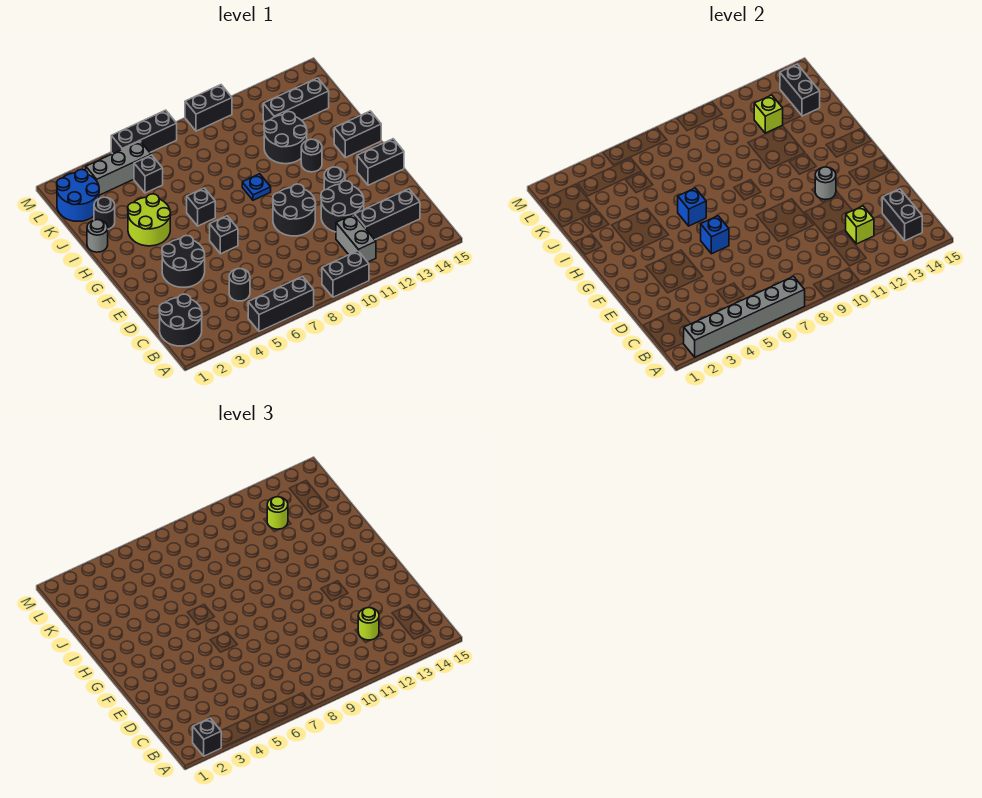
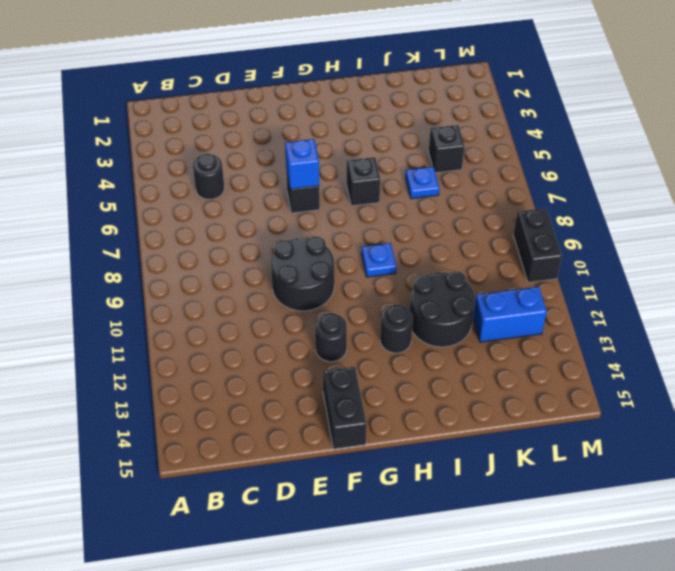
blue plate J6 level 1 -> none
blue brick K12:L12 level 1 -> black brick K12:K14 level 1
none -> black brick A5:A7 level 1
none -> black brick A9:A10 level 1
none -> black round brick B1:C2 level 1
none -> grey brick B11:C11 level 1

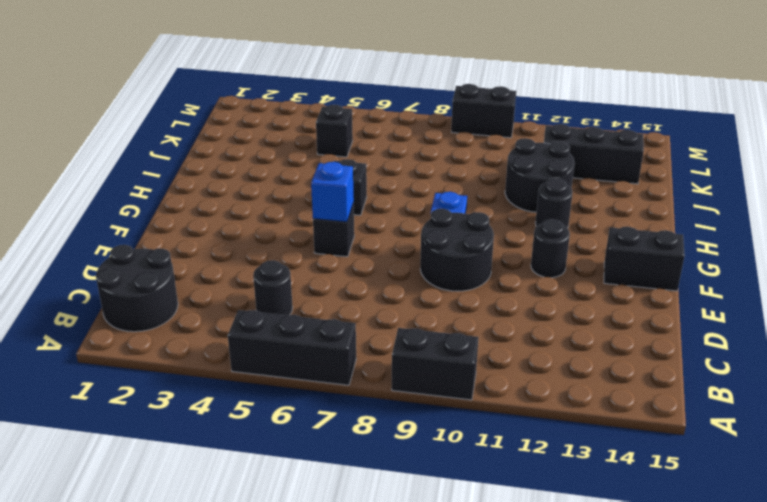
none -> grey brick B11:C11 level 1
none -> black brick C12:C14 level 1
none -> black round brick D11:E12 level 1
none -> black round brick E3:F4 level 1

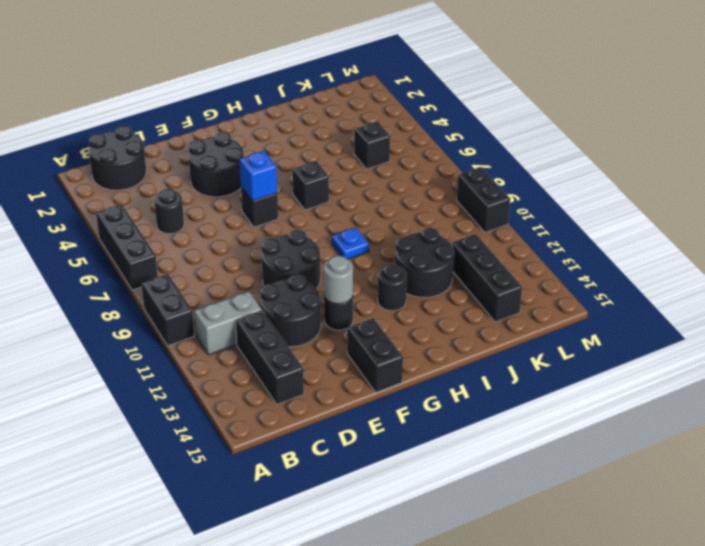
none -> lime round brick H3:I4 level 1
none -> black brick H14:H15 level 1
none -> grey round brick I1 level 1
none -> black round brick J2 level 1

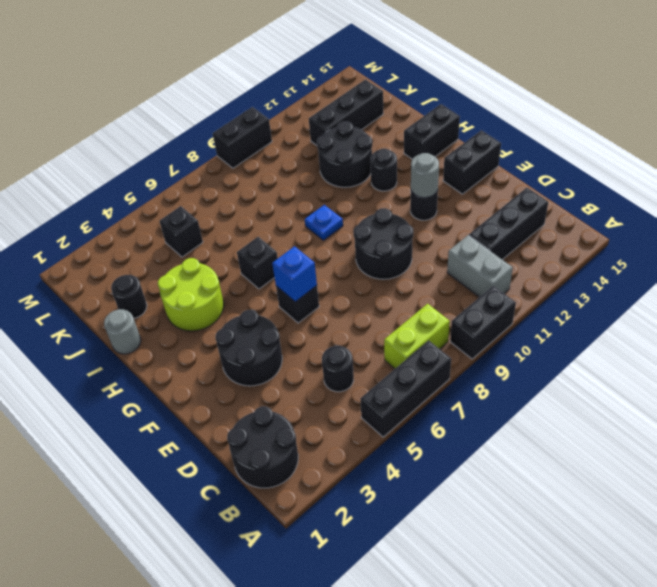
lime brick B7:B8 level 1 -> none
none -> black round brick D11:E12 level 1
none -> blue round brick K1:L2 level 1
none -> grey brick L3:L5 level 1
none -> black brick M5:M7 level 1

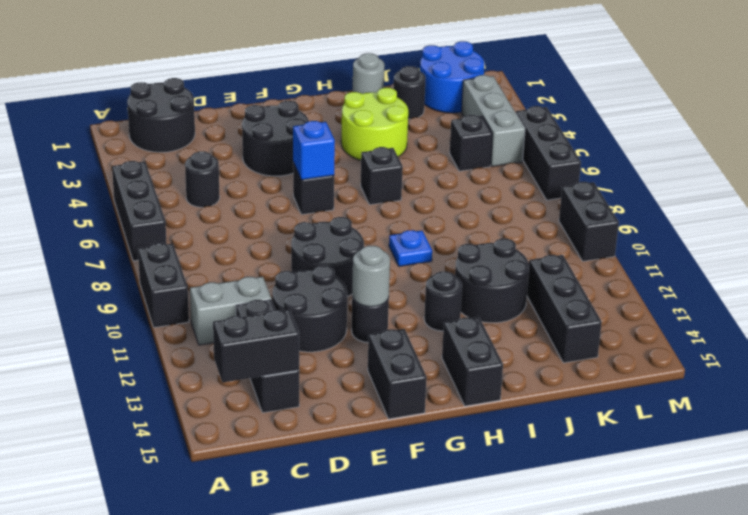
none -> grey brick A2:A7 level 2
none -> lime brick C12 level 2
none -> blue brick H6 level 2
none -> lime brick K12 level 2

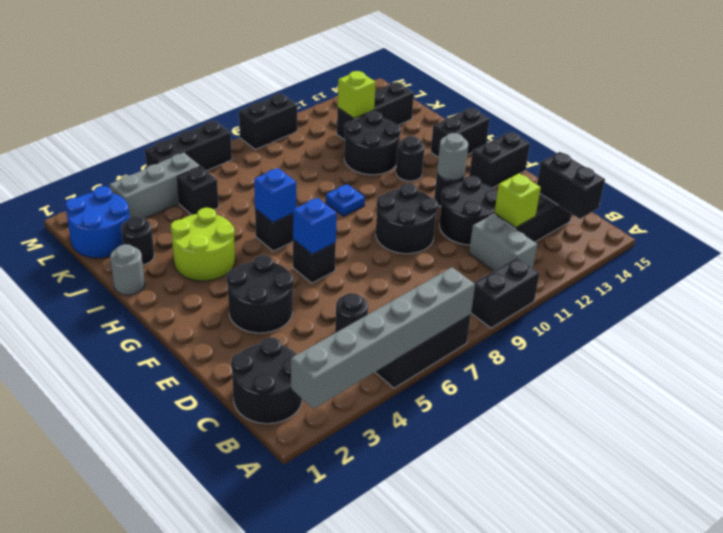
none -> black brick K14:L14 level 2
none -> black brick A2 level 3
none -> lime round brick C12 level 3
none -> lime round brick K12 level 3

